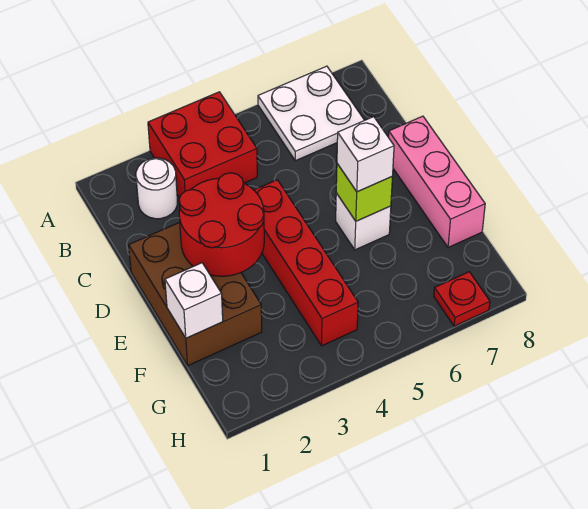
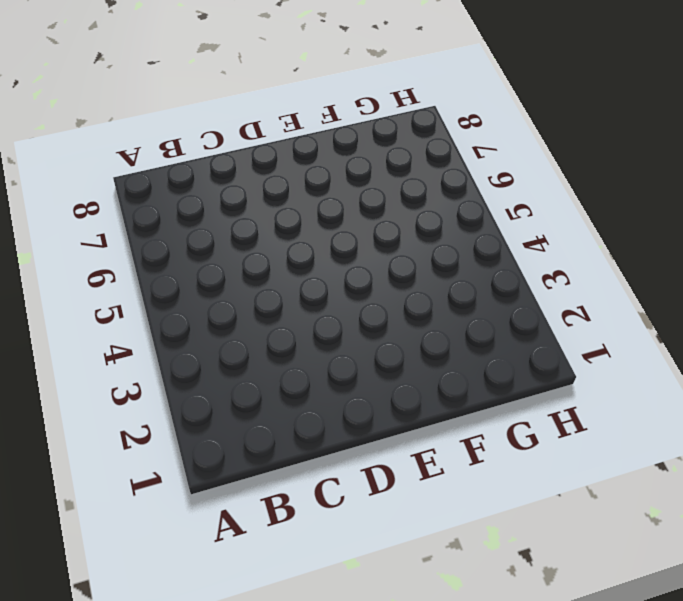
none -> red brick A3:B4 level 1
none -> white plate A6:B7 level 1
none -> white round brick B2 level 1

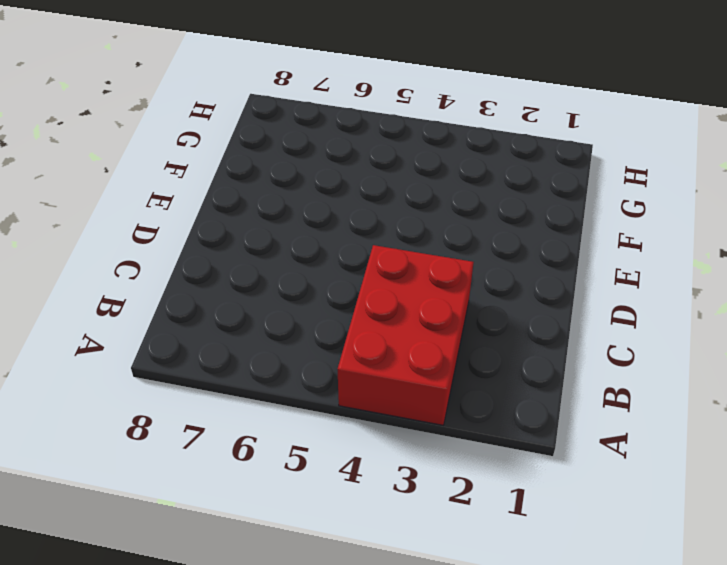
red brick A3:C4 level 1 -> red brick A3:B4 level 1
none -> white plate A6:B7 level 1
none -> white round brick B2 level 1
none -> brown brick D1:F2 level 1

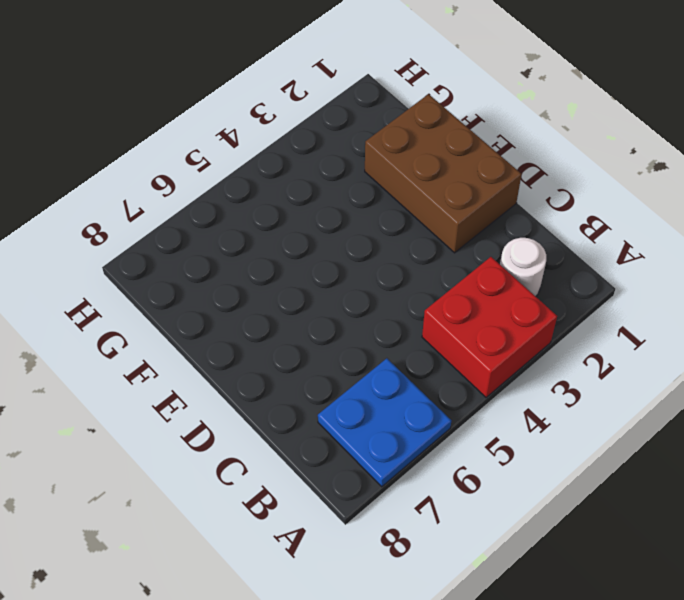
blue plate A6:B7 level 1 -> white plate A6:B7 level 1
none -> red brick D4:G4 level 1
none -> pink brick D8:F8 level 1
none -> white brick E6 level 1

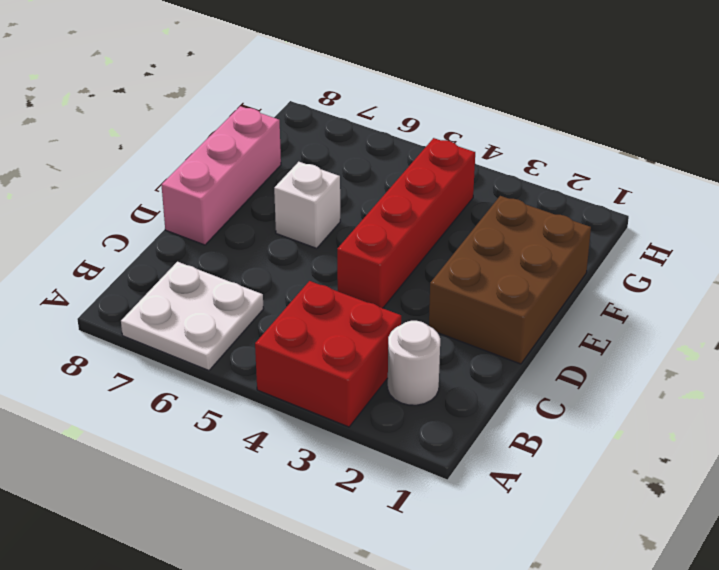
none -> red plate H7 level 1
none -> red round brick D2:E3 level 2
none -> lime brick E6 level 2

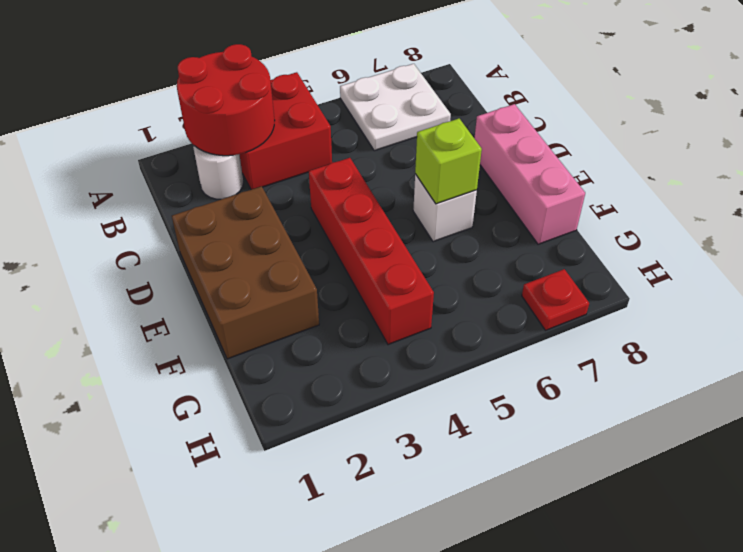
red round brick A2:B3 level 2 -> red round brick D2:E3 level 2
none -> white brick F1 level 2
none -> white brick E6 level 3

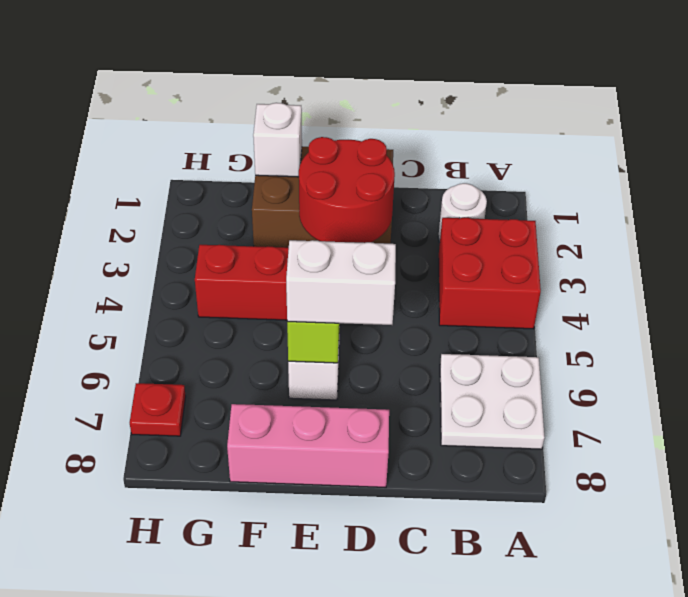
white brick D6:E6 level 3 -> white brick E6 level 3

